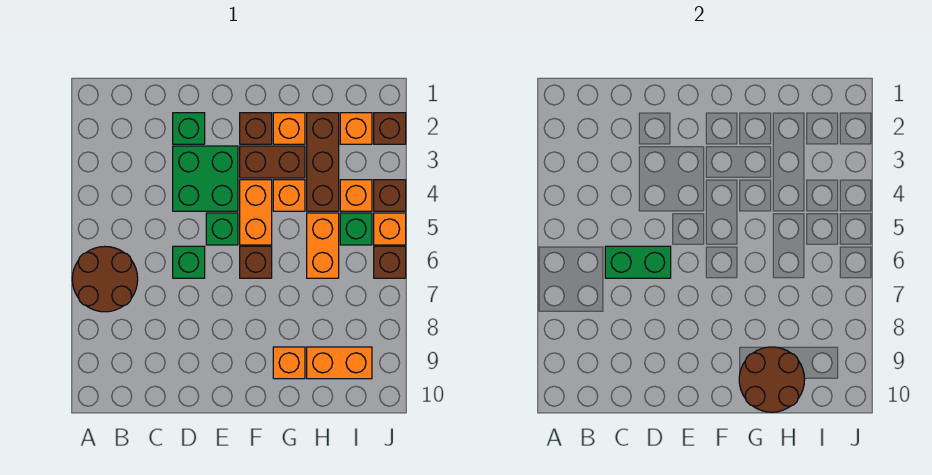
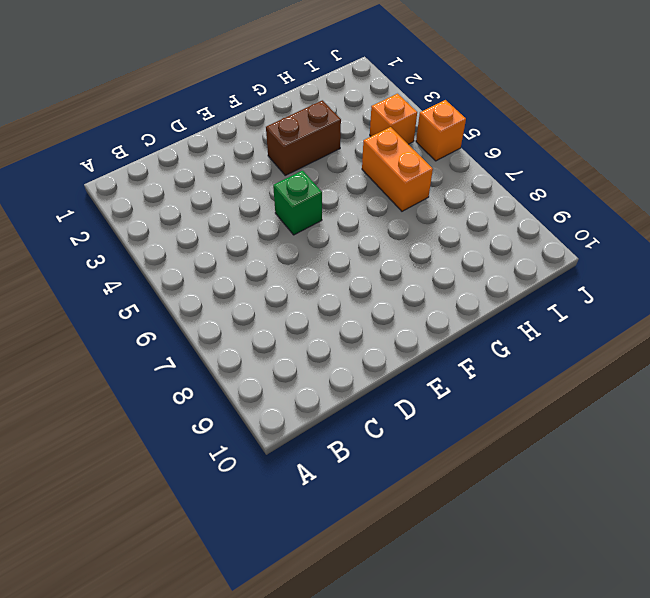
none -> brown round brick A6:B7 level 1
none -> green brick D2 level 1
none -> green brick D3:E4 level 1

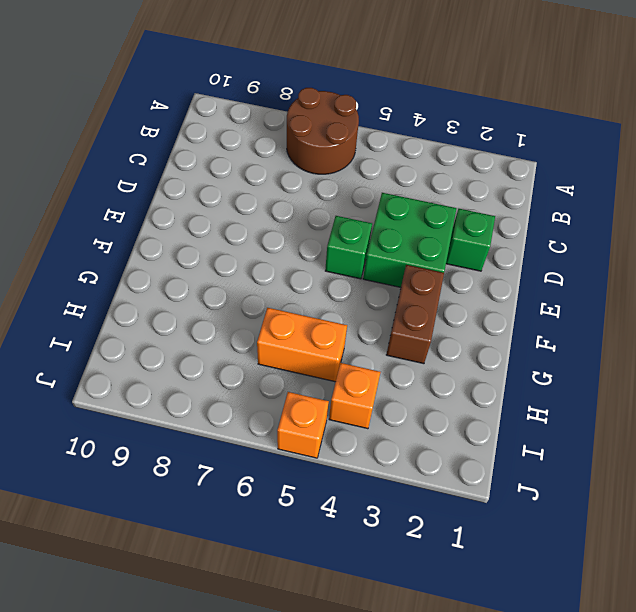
none -> green brick D6 level 1
none -> brown brick F2 level 1
none -> orange brick F4:F5 level 1

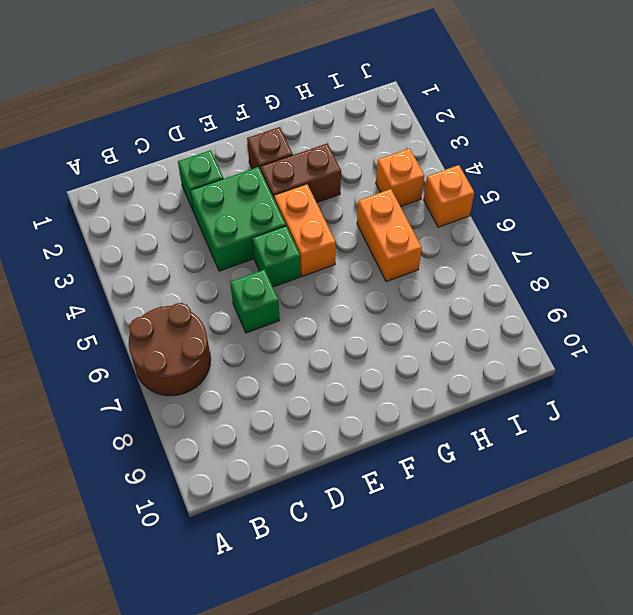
none -> brown brick F6 level 1
none -> orange brick G2 level 1
none -> orange brick G4 level 1

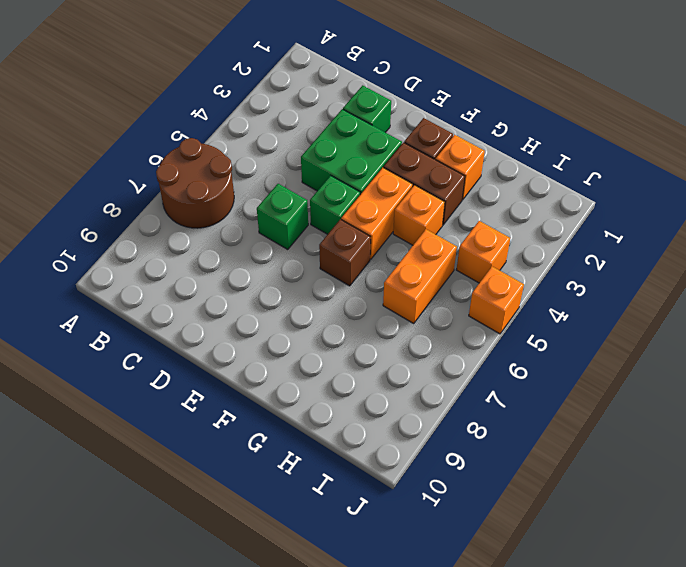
none -> orange brick G9 level 1
none -> brown brick H2:H4 level 1
none -> orange brick H9:I9 level 1

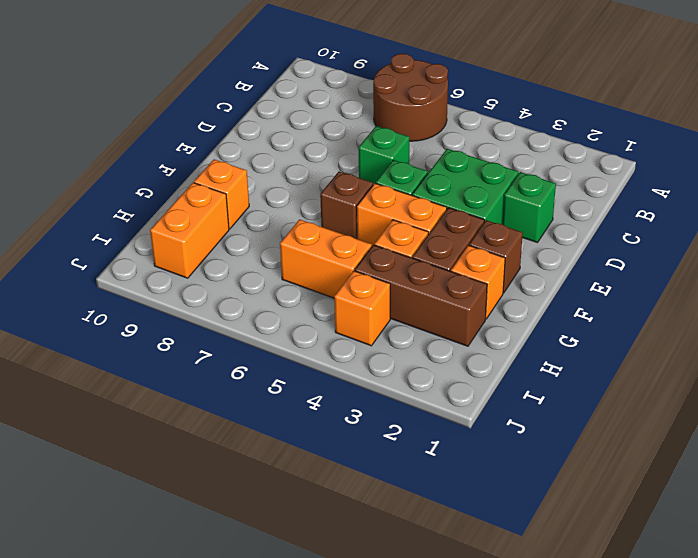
none -> orange brick I2 level 1
none -> green brick I5 level 1
none -> brown brick J2 level 1

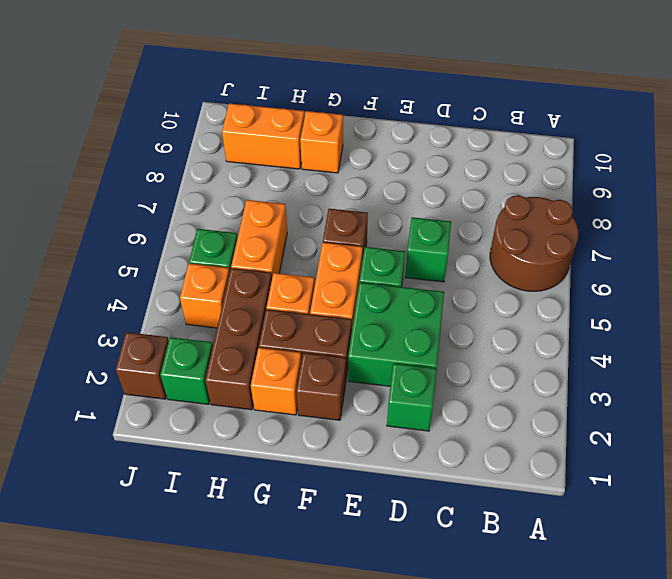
green brick I2 level 1 -> orange brick I2 level 1
none -> brown brick J4 level 1
none -> orange brick J5 level 1
none -> brown brick J6 level 1

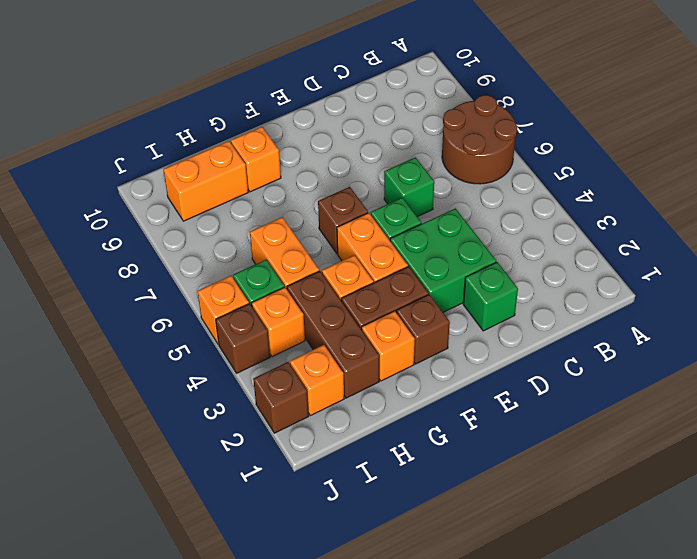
none -> brown brick J6 level 1
none -> green brick C6:D6 level 2
none -> brown round brick G9:H10 level 2

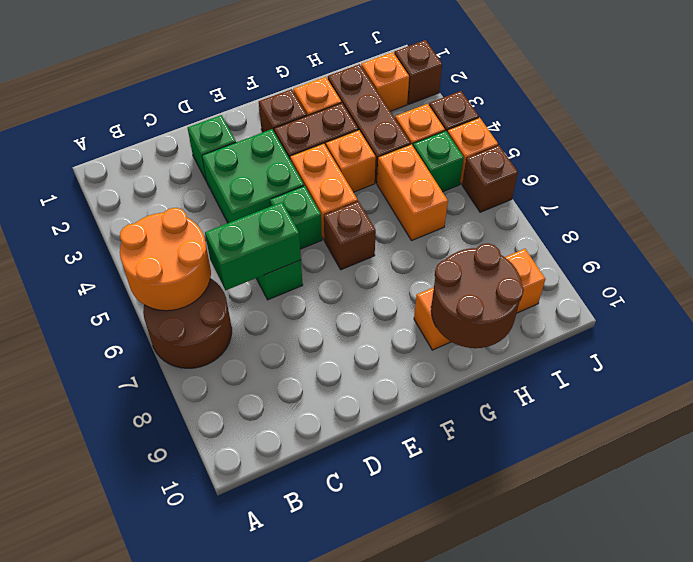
orange round brick A5:B6 level 2 -> none

